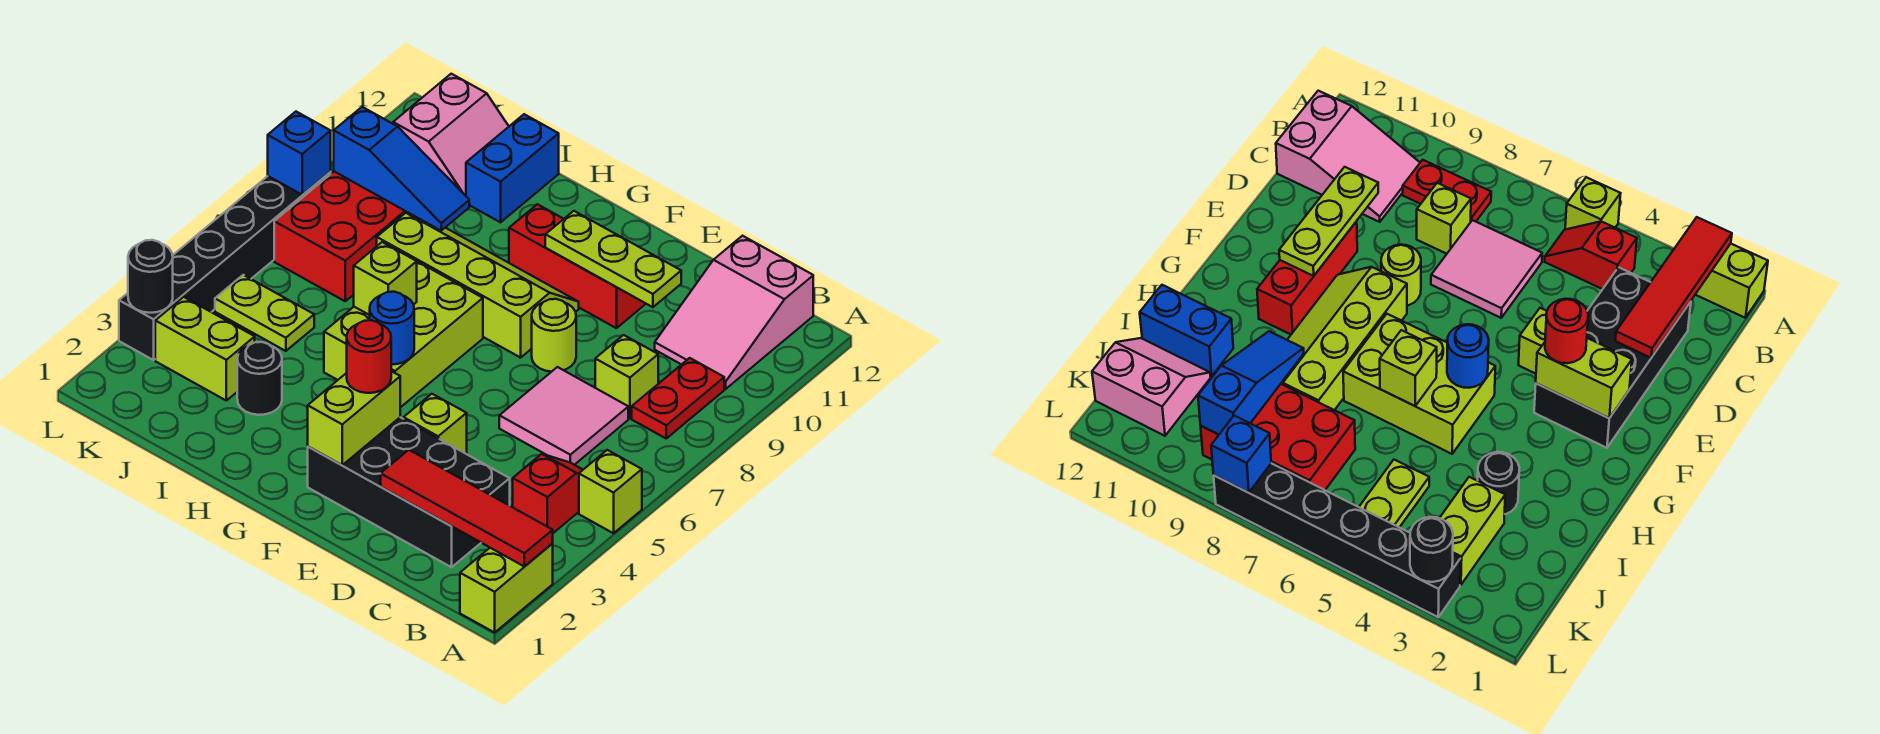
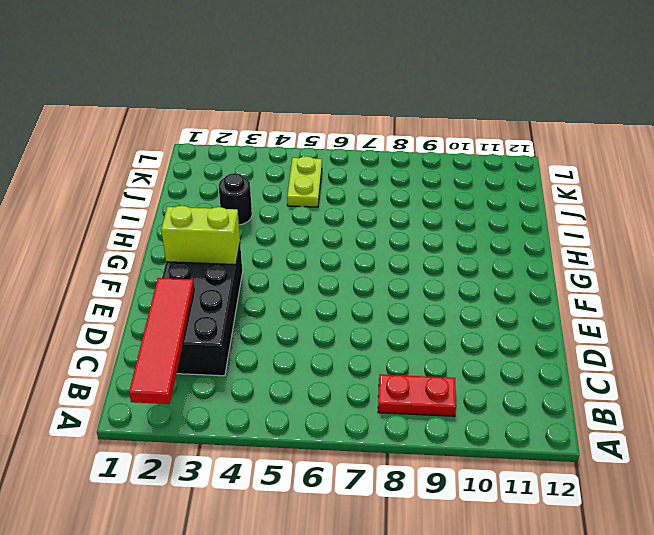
none -> lime brick A1:A2 level 1
none -> lime brick A5 level 1
none -> red slope B4:B5 level 1 top 4

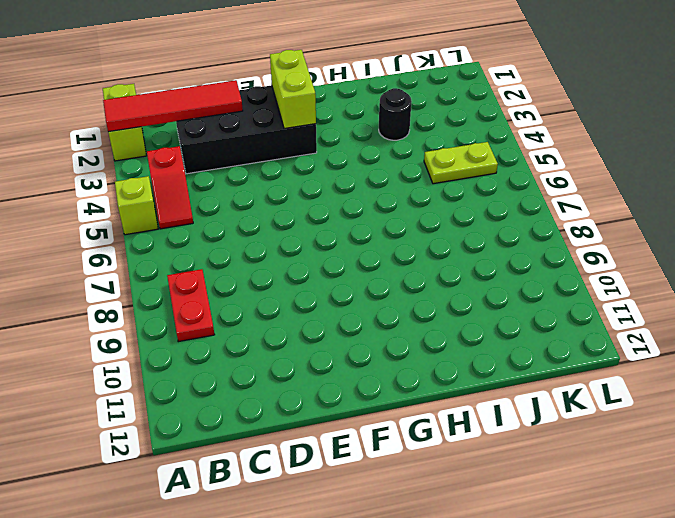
none -> pink slope B10:C12 level 1 top 12
none -> pink tile C6:D7 level 1
none -> lime brick C8 level 1

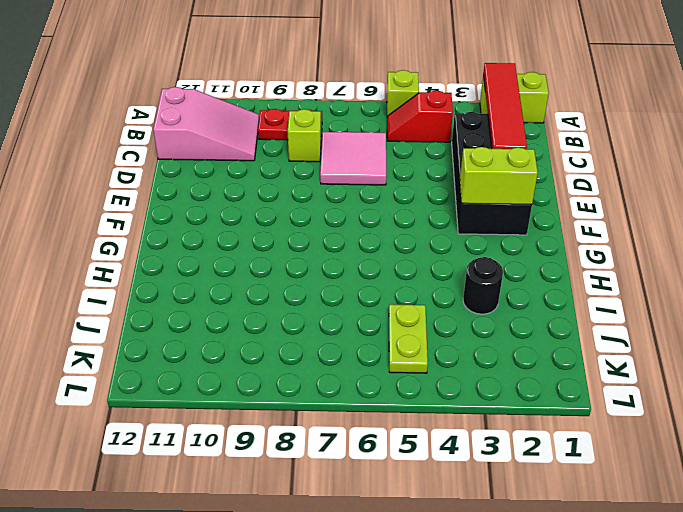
none -> lime brick E4 level 1
none -> lime round brick E8 level 1
none -> red brick E10:G10 level 1

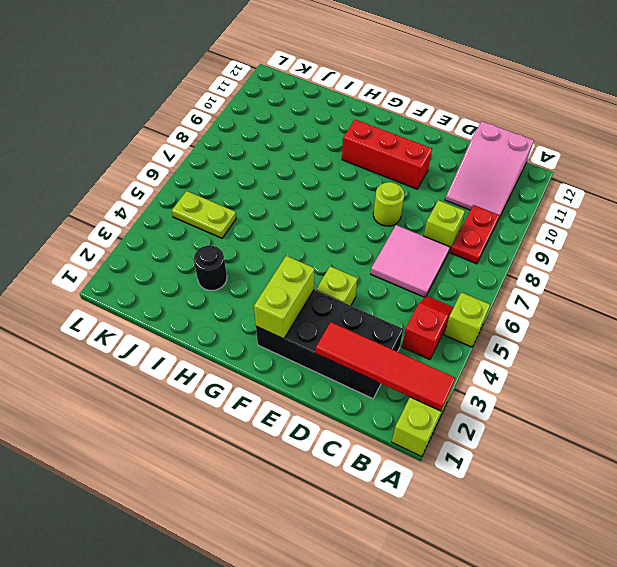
none -> lime slope F8:I9 level 1 top 8
none -> lime brick G5:H7 level 1
none -> blue brick I11:I12 level 1

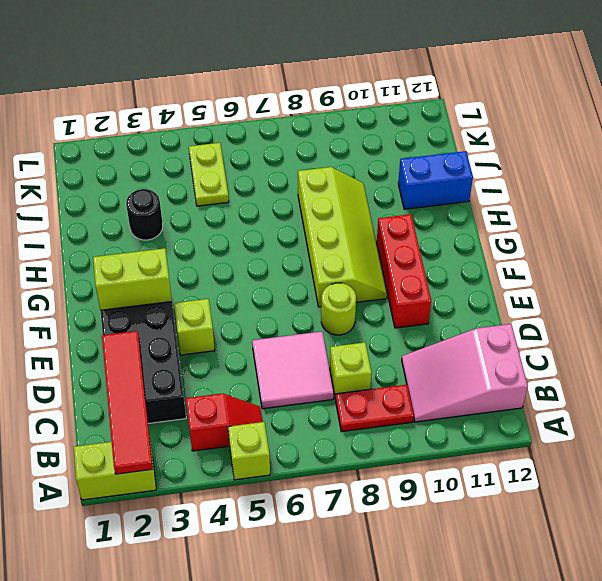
none -> lime brick G5:H7 level 1
none -> lime brick J3:K3 level 1
none -> red brick J7:K9 level 1

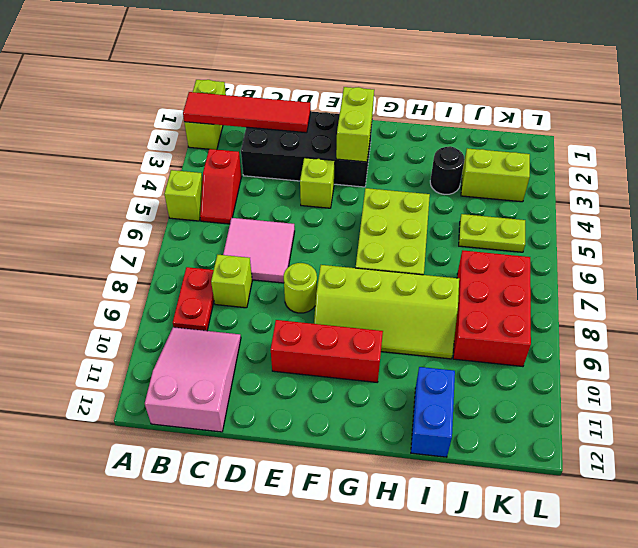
none -> pink slope J11:K12 level 1 top K
none -> black brick L3:L8 level 1
none -> lime plate D10:F10 level 2

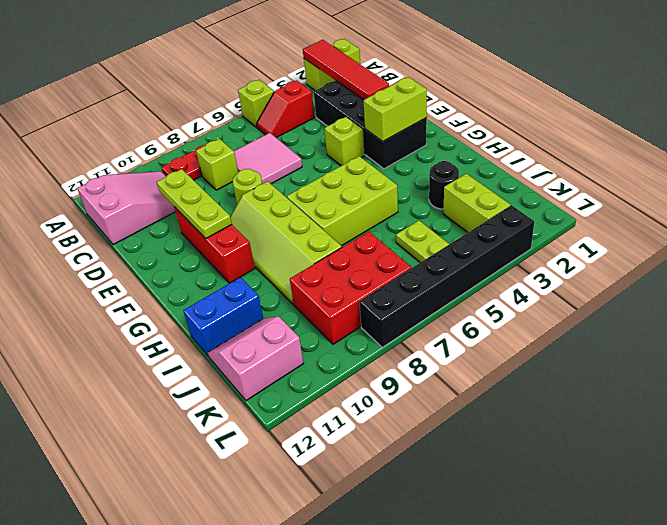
none -> blue round brick G5 level 2
none -> lime brick H6 level 2
none -> blue slope I9:K9 level 2 top K

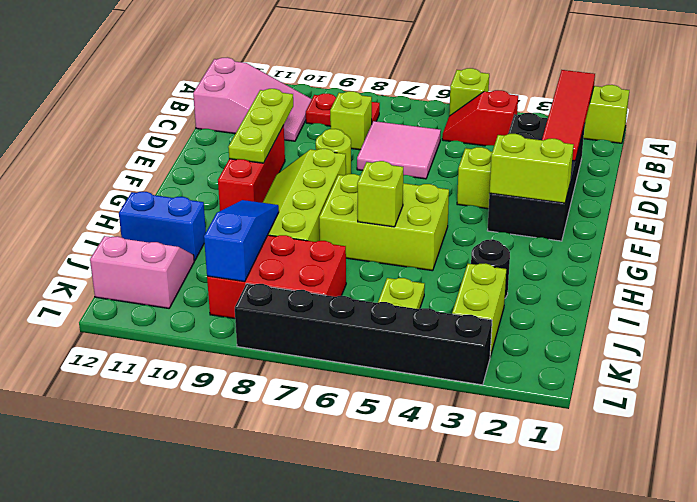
none -> blue round brick G5 level 2
none -> black round brick L3 level 2
none -> blue brick L8 level 2

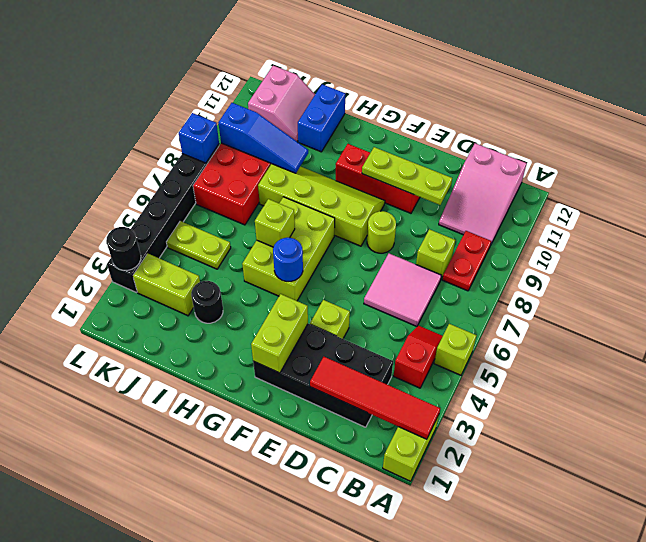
none -> red round brick F3 level 3

